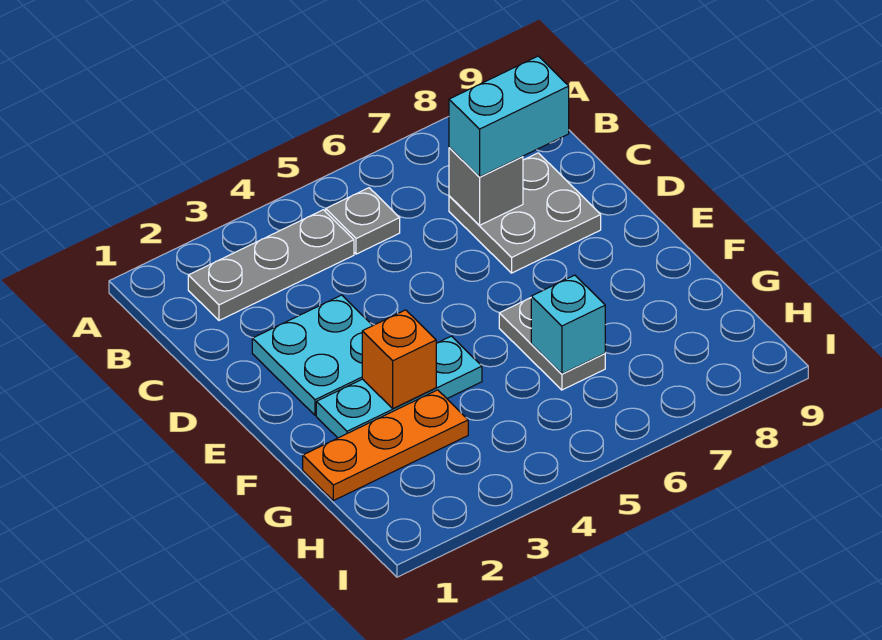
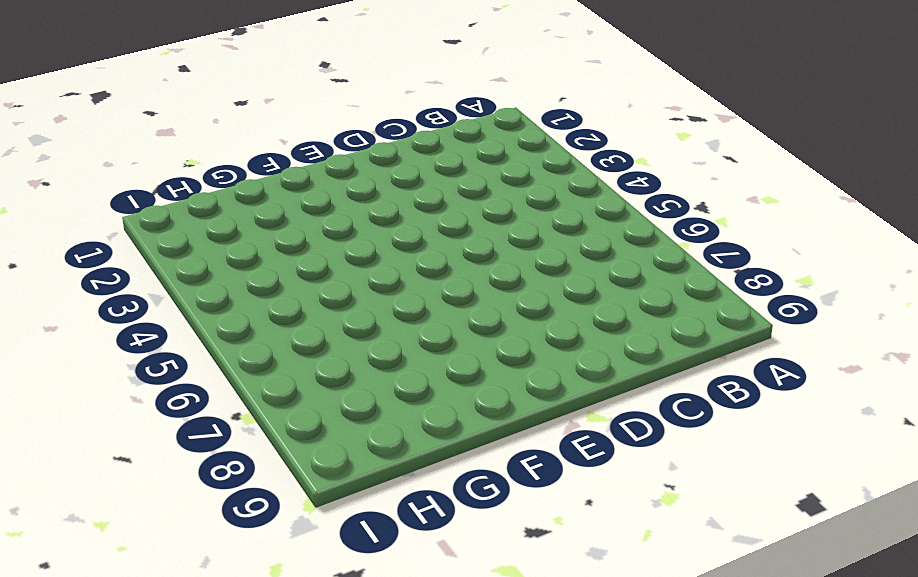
none -> grey plate B2:B4 level 1
none -> grey plate B5 level 1

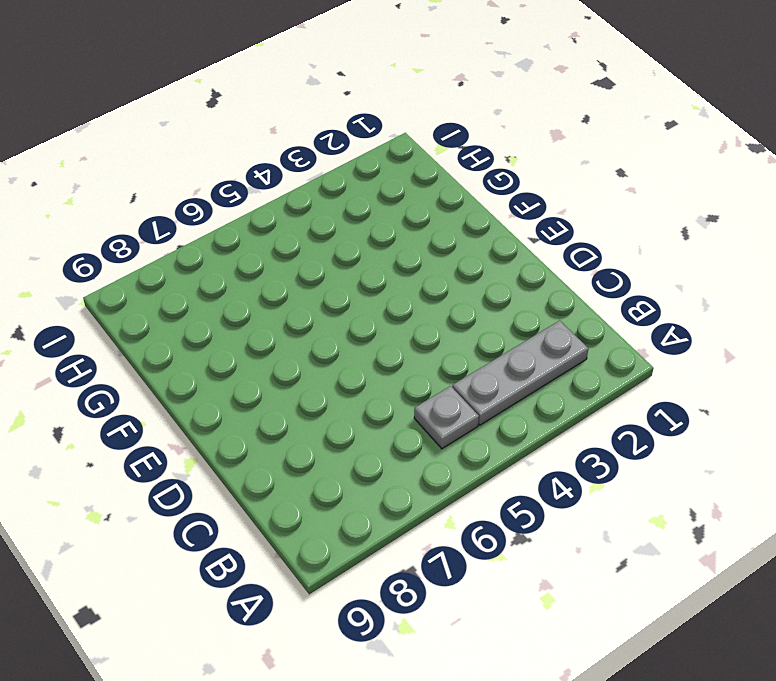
none -> grey plate C7:D8 level 1
none -> cyan plate D2:E3 level 1

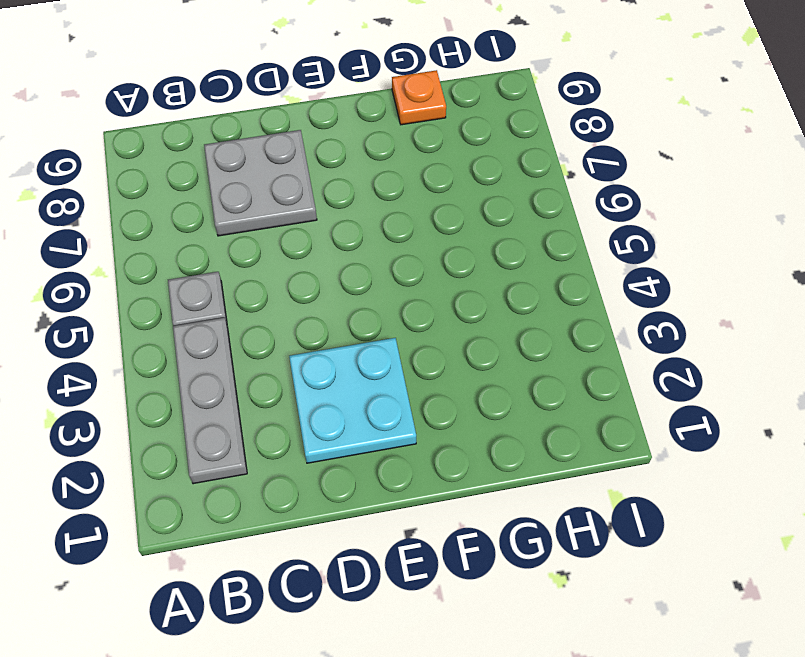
orange plate G9 level 1 -> none
none -> cyan plate F2:F4 level 1
none -> grey plate F6:G6 level 1

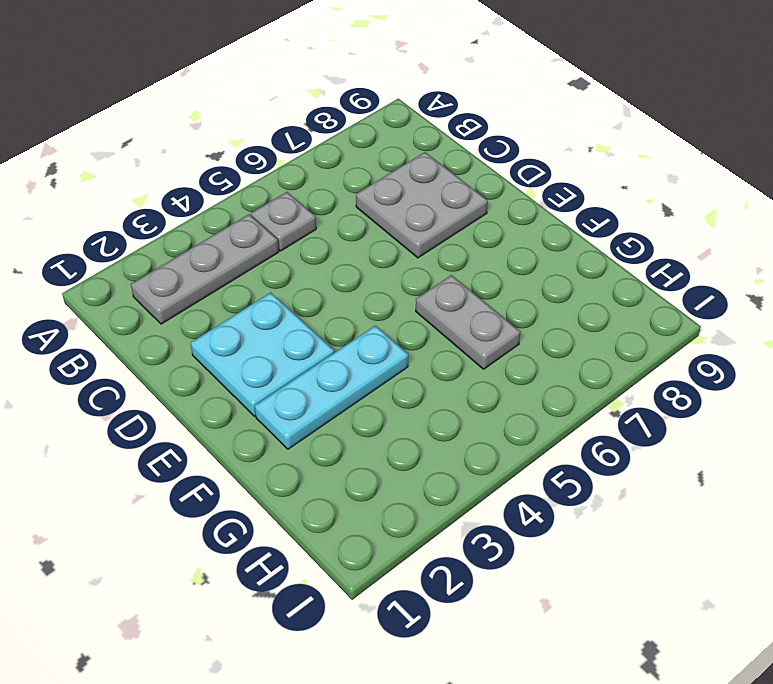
none -> orange plate G1:G3 level 1
none -> grey brick C7 level 2

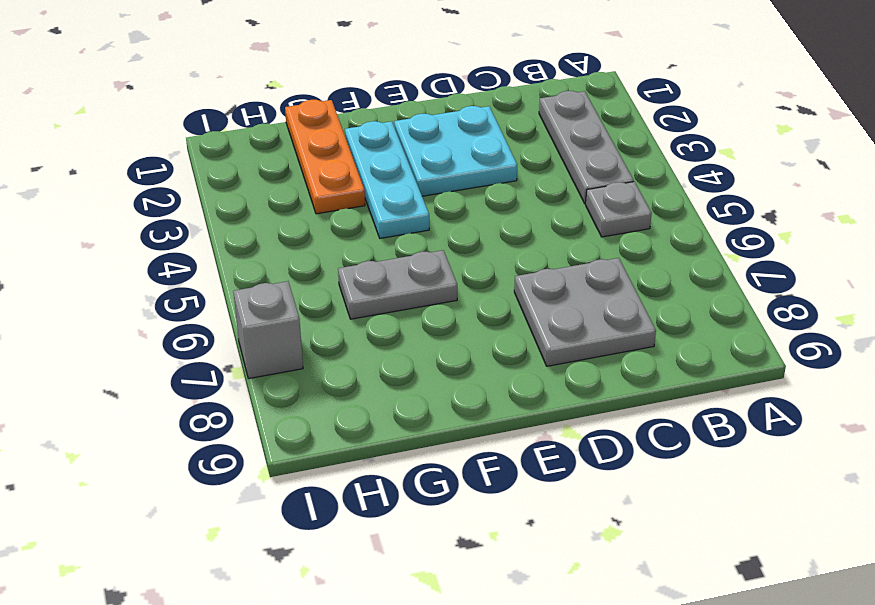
grey brick I7 level 1 -> grey brick C7 level 2
none -> orange brick F3 level 2
none -> cyan brick G6 level 2

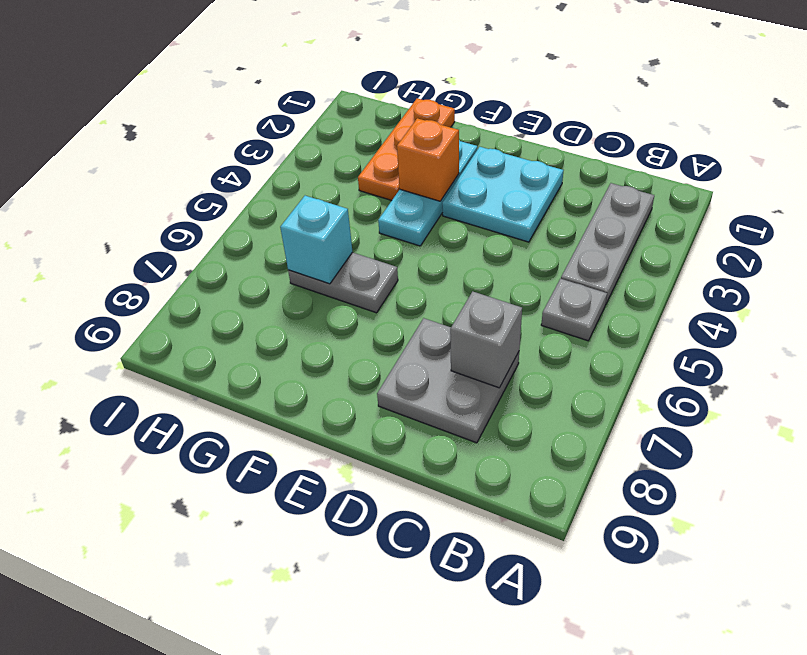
none -> cyan brick C7:C8 level 3

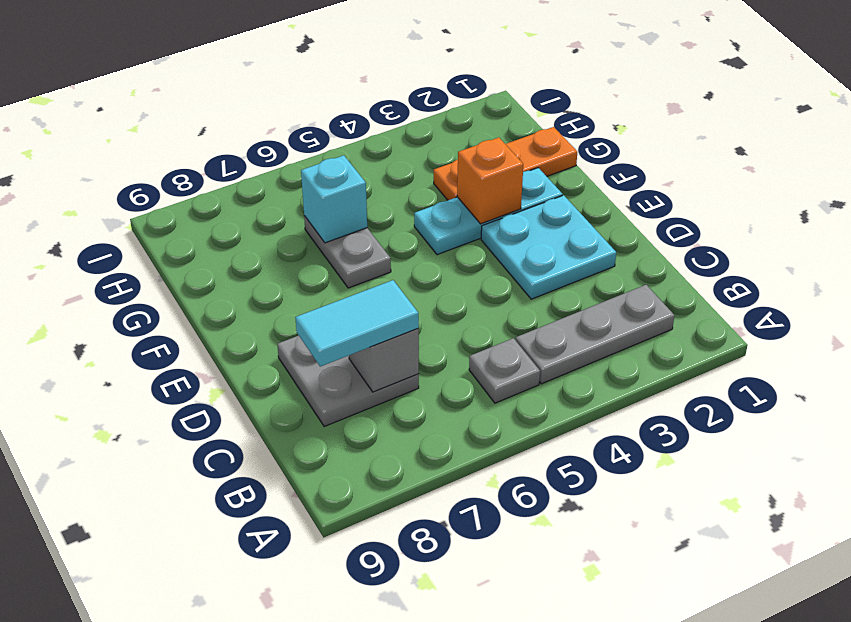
cyan tile C7:C8 level 3 -> cyan brick C7:C8 level 3

